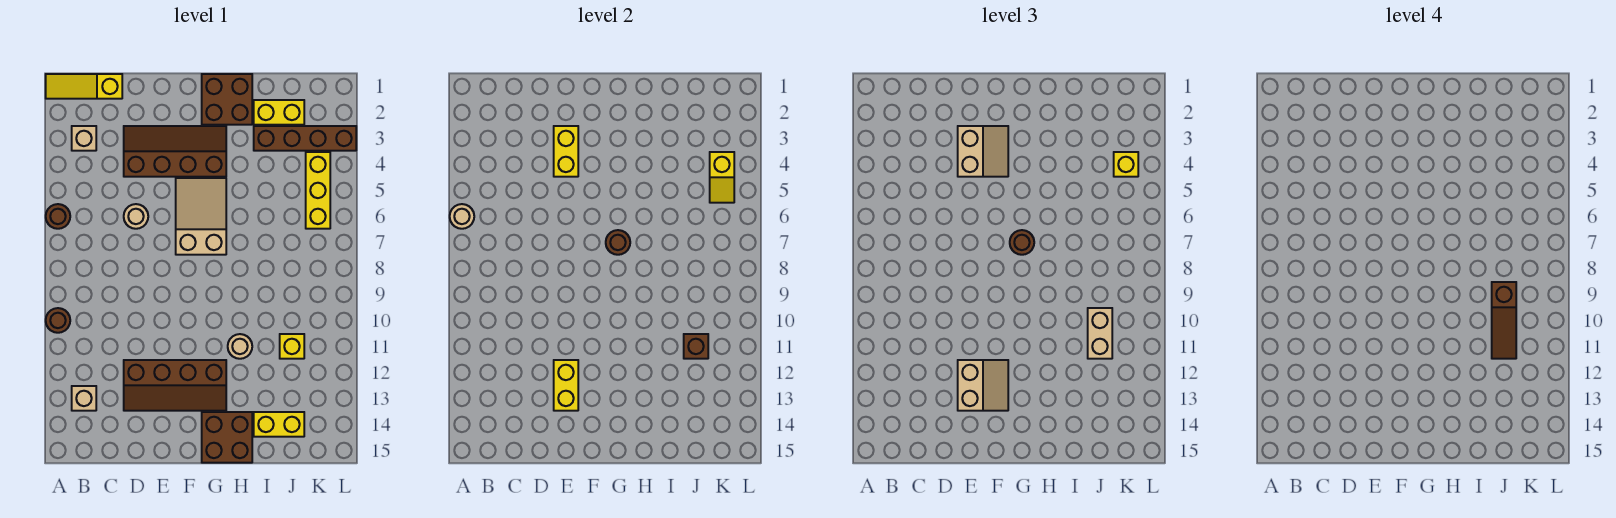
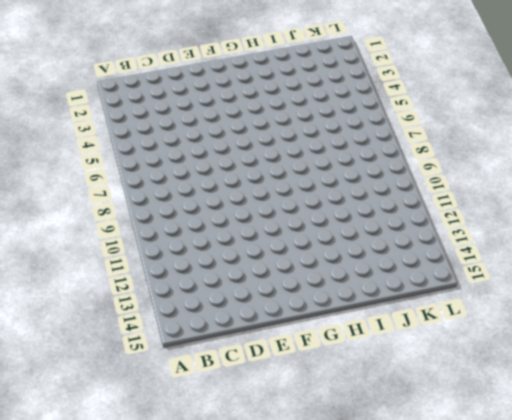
none -> yellow slope A1:C1 level 1 top C
none -> brown round brick A6 level 1
none -> brown round brick A10 level 1

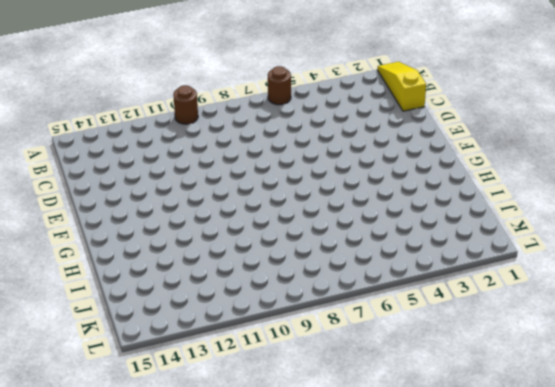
none -> tan brick B3 level 1
none -> tan brick B13 level 1
none -> brown slope D3:G4 level 1 top 4

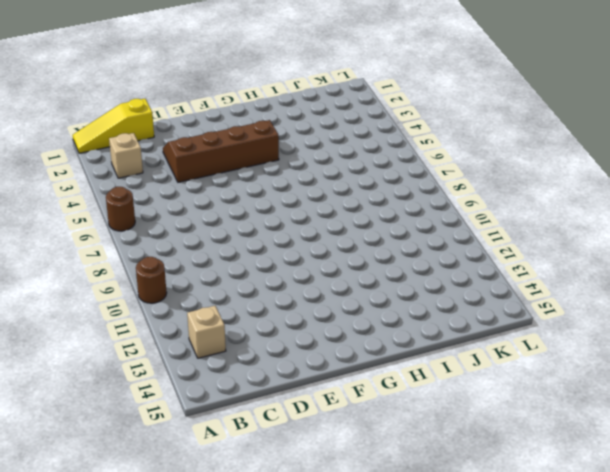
none -> tan round brick D6 level 1
none -> brown slope D12:G13 level 1 top 12
none -> tan slope F5:G7 level 1 top 7

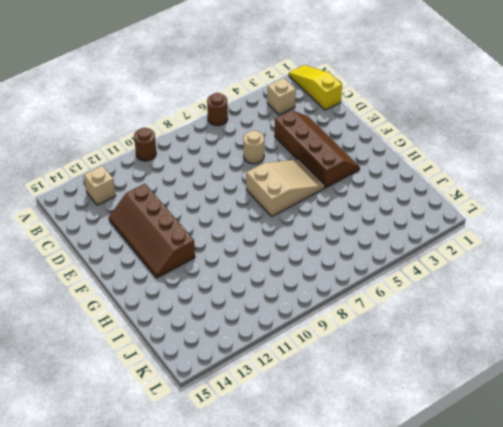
none -> brown brick G1:H2 level 1
none -> brown brick G14:H15 level 1
none -> tan round brick H11 level 1

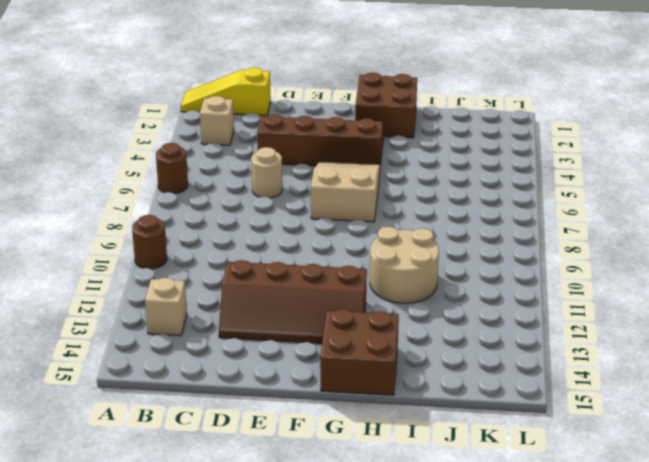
tan round brick H10:I11 level 1 -> tan round brick H11 level 1
none -> yellow brick I2:J2 level 1
none -> brown brick I3:L3 level 1
none -> yellow brick I14:J14 level 1

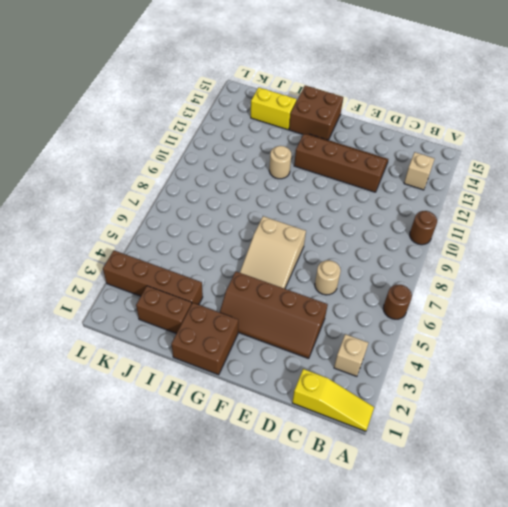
brown brick I2:J2 level 1 -> yellow brick I2:J2 level 1
none -> yellow brick J11 level 1
none -> yellow brick K4:K6 level 1
none -> tan round brick A6 level 2

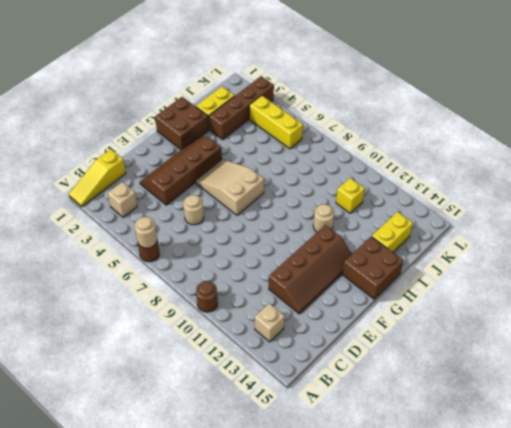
none -> yellow brick E3:E4 level 2
none -> yellow brick E12:E13 level 2
none -> brown round brick G7 level 2

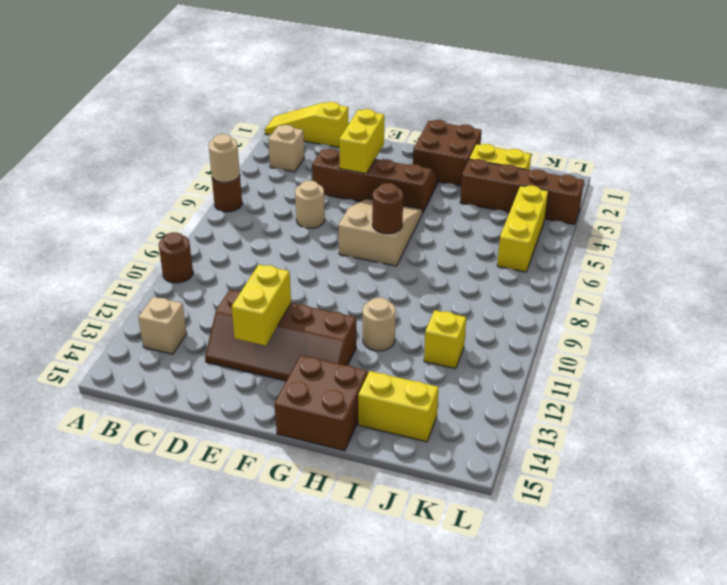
none -> brown brick J11 level 2
none -> yellow slope K4:K5 level 2 top 4
none -> tan slope E3:F4 level 3 top E

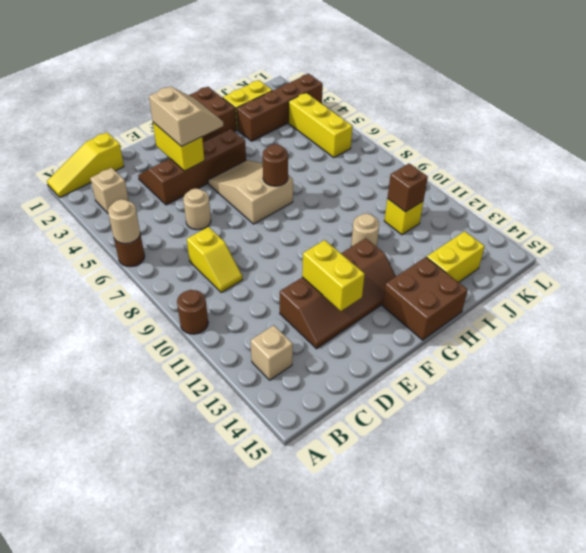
yellow slope C8:C9 level 1 top 8 -> yellow slope K4:K5 level 2 top 4
none -> tan slope E12:F13 level 3 top E
none -> brown round brick G7 level 3
none -> tan brick J10:J11 level 3

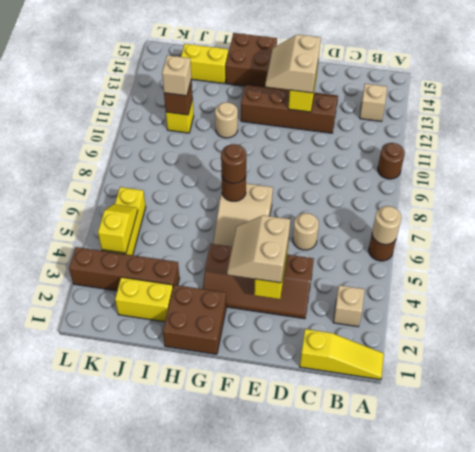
tan brick J11 level 3 -> tan brick J10:J11 level 3
none -> yellow brick K4 level 3
none -> brown slope J9:J11 level 4 top 9

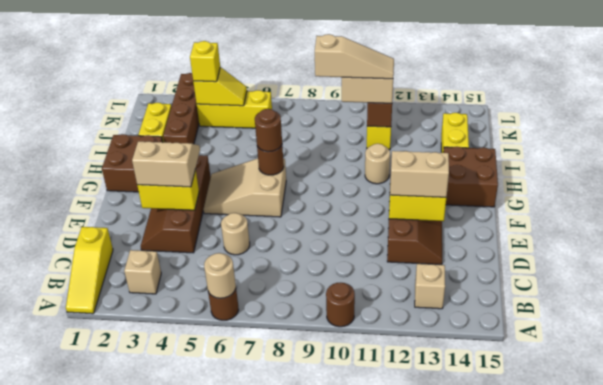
tan slope J9:J11 level 4 top 9 -> brown slope J9:J11 level 4 top 9

